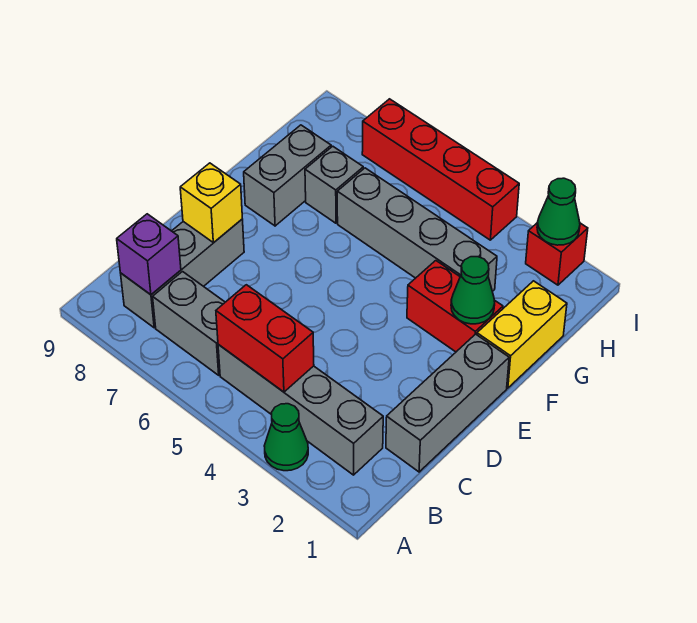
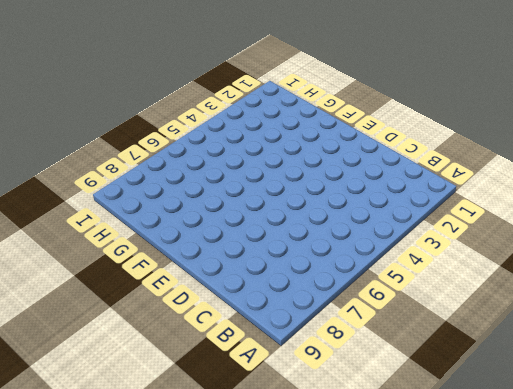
none -> green cone A3 level 1
none -> grey brick B2:B5 level 1
none -> grey brick B6:B7 level 1

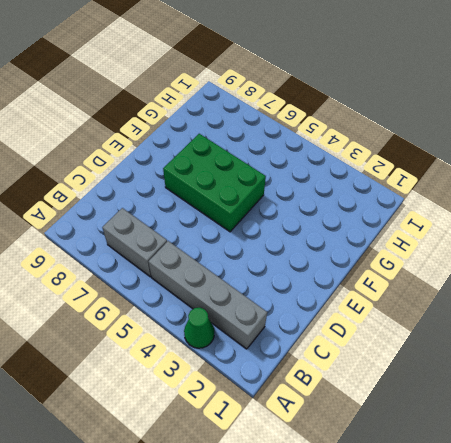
green brick E5:F7 level 1 -> none
none -> grey brick B8:D8 level 1
none -> grey brick C1:E1 level 1
none -> yellow brick F1:G1 level 1

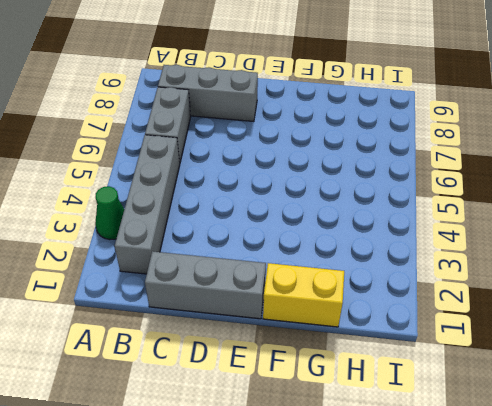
none -> red brick F2:F3 level 1
none -> grey brick F8:G8 level 1
none -> grey brick G3:G6 level 1

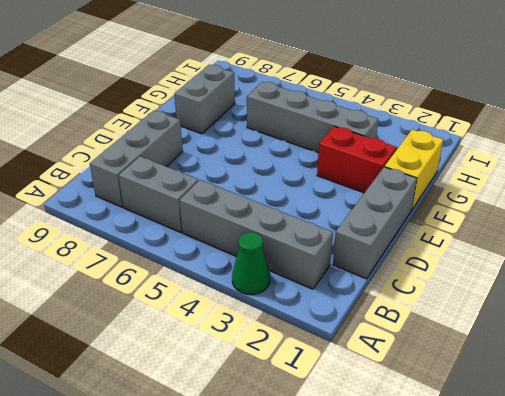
none -> grey brick G7 level 1
none -> red brick I2 level 1
none -> red brick I4:I7 level 1

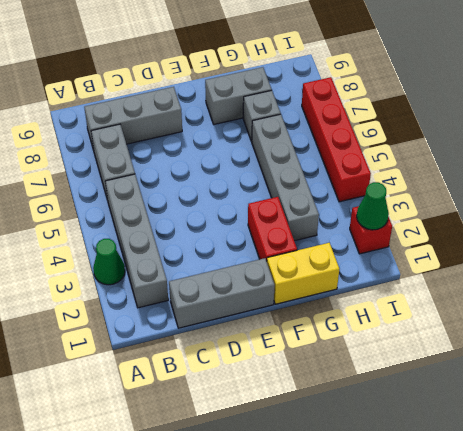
none -> red brick B4:B5 level 2
none -> purple brick B8 level 2
none -> yellow brick D8 level 2

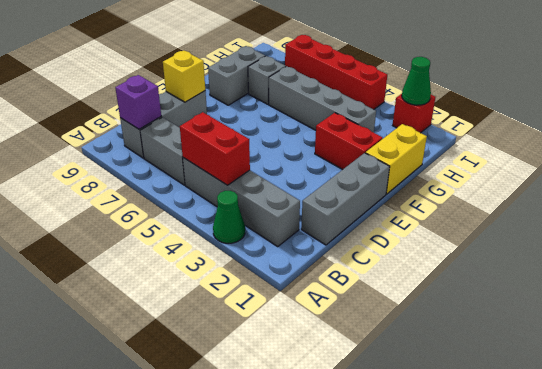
none -> green cone F2 level 2

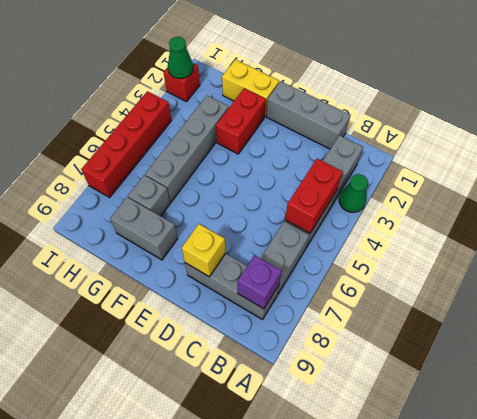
none -> green cone F2 level 2

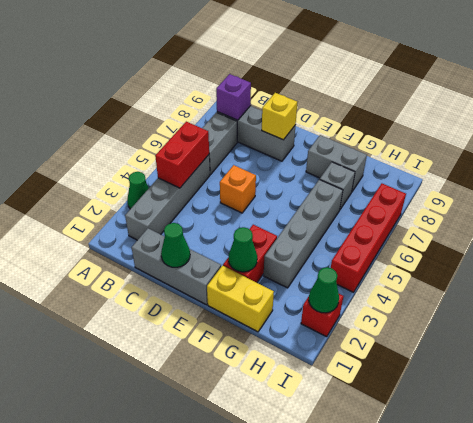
green cone D1 level 2 -> none
orange brick D5 level 1 -> none

